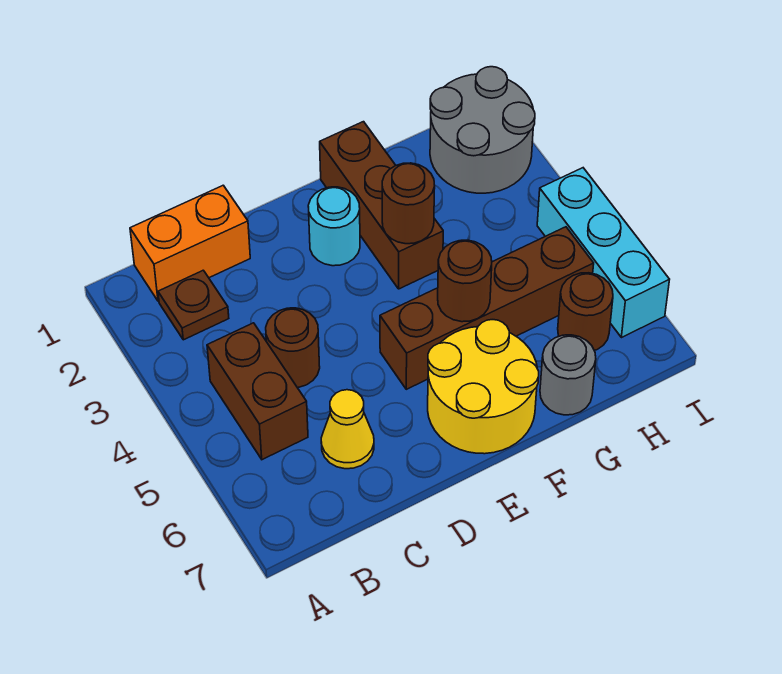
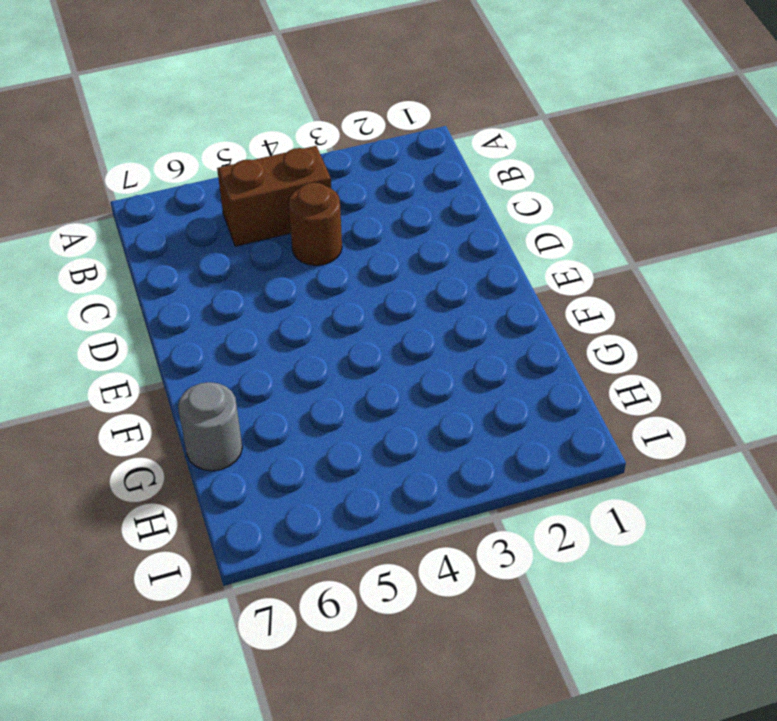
none -> orange brick B1:C1 level 1
none -> brown plate B2 level 1
none -> yellow cone C6 level 1

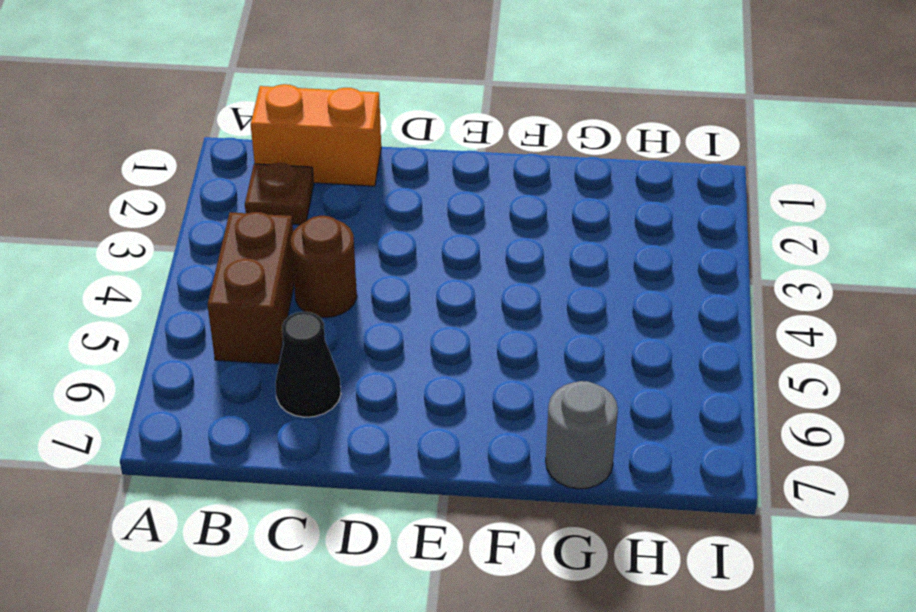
black cone C6 level 1 -> yellow cone C6 level 1
none -> cyan round brick E2 level 1
none -> brown brick E5:H5 level 1
none -> yellow round brick E6:F7 level 1

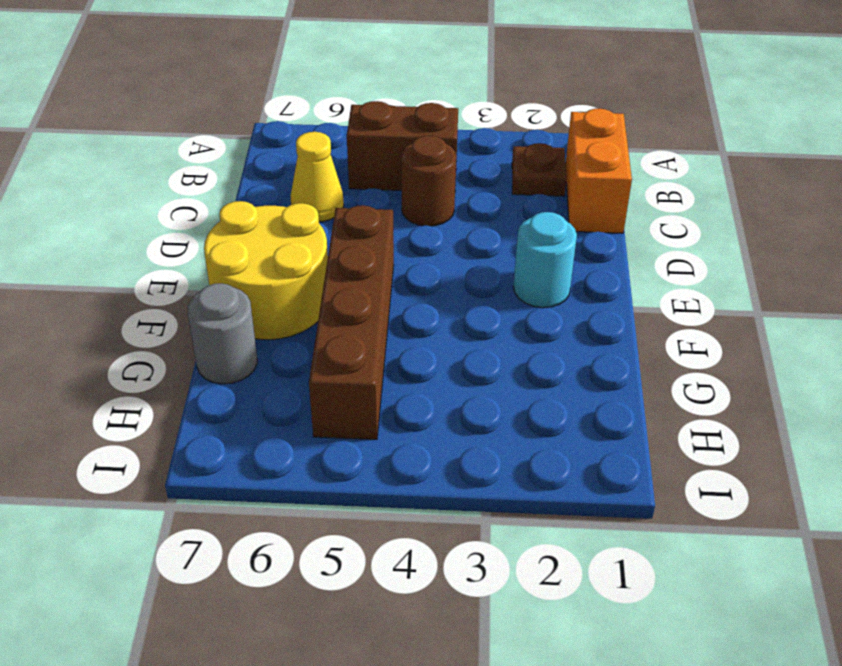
none -> brown brick F1:F3 level 1
none -> grey round brick H1:I2 level 1
none -> brown round brick H6 level 1

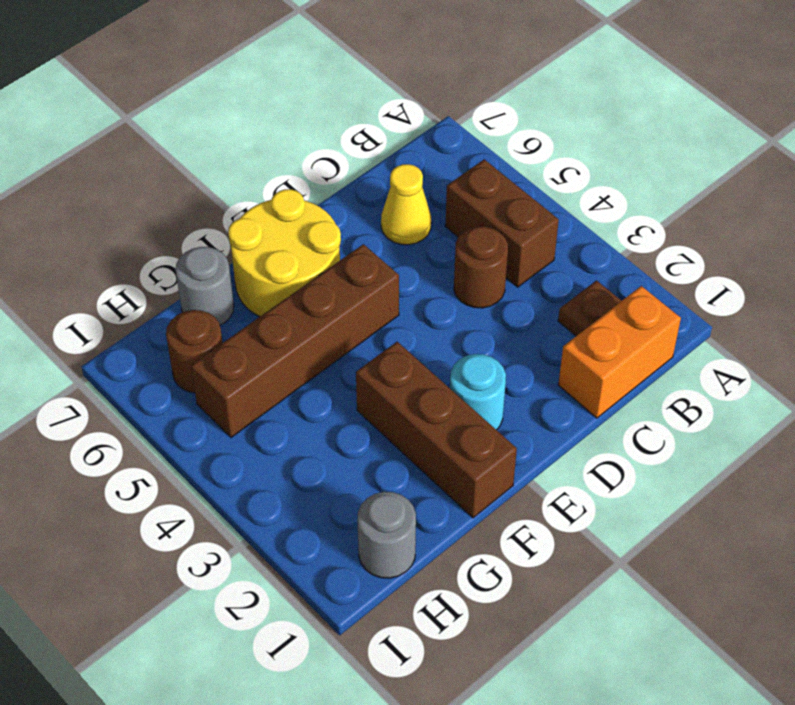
grey round brick H1 level 1 -> grey round brick H1:I2 level 1
none -> cyan brick I4:I6 level 1
none -> brown round brick F3 level 2
none -> brown round brick F5 level 2

